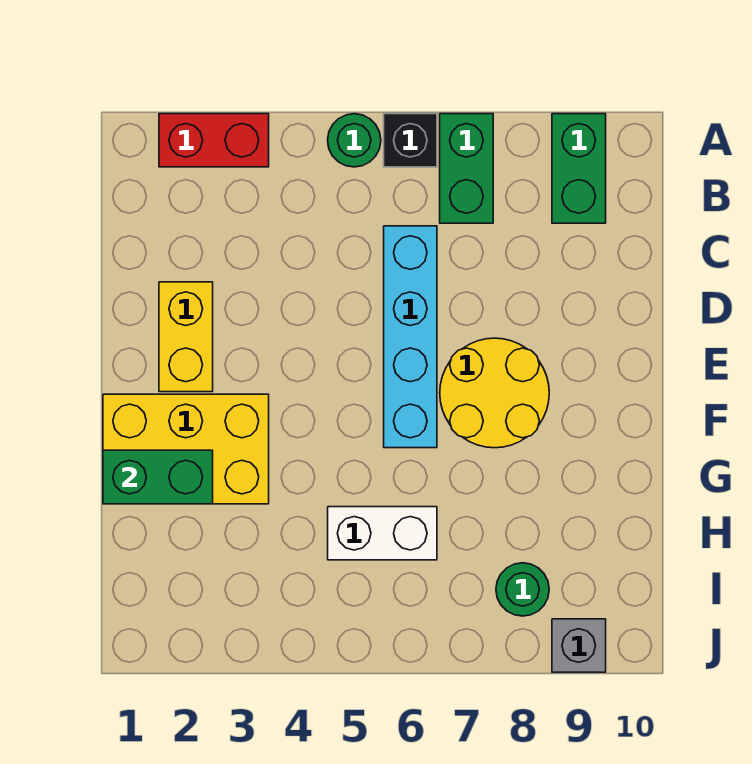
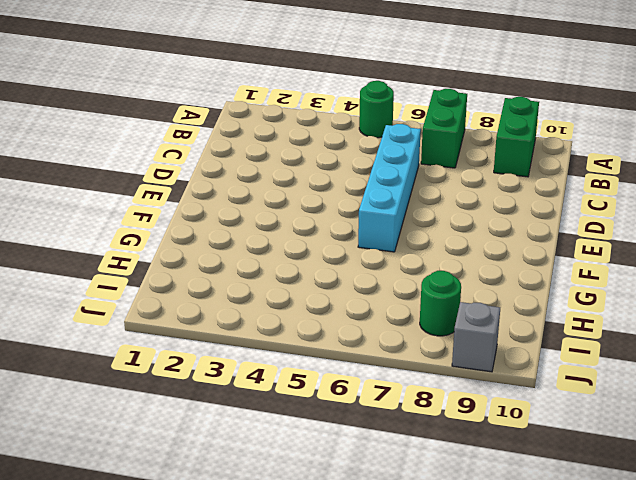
none -> red brick A2:A3 level 1
none -> black brick A6 level 1
none -> yellow brick D2:E2 level 1

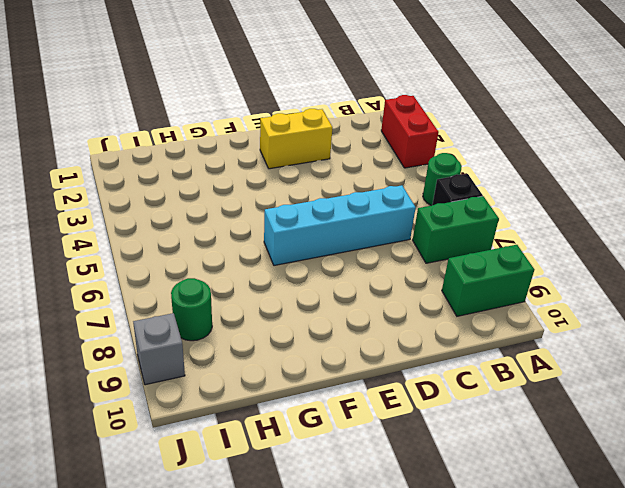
none -> yellow round brick E7:F8 level 1
none -> yellow brick F1:G3 level 1
none -> white brick H5:H6 level 1

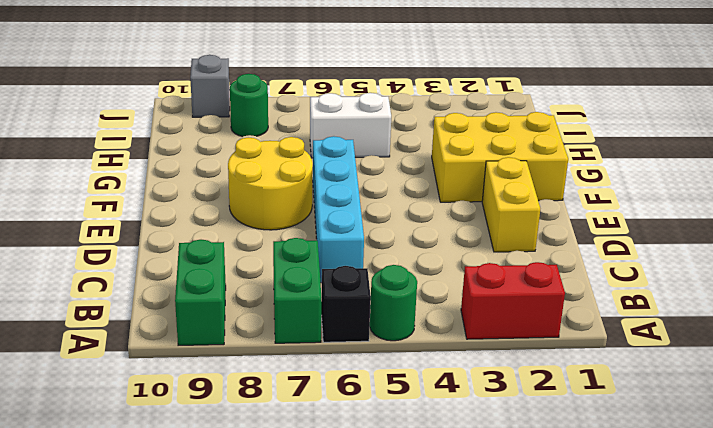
none -> green brick G1:G2 level 2

